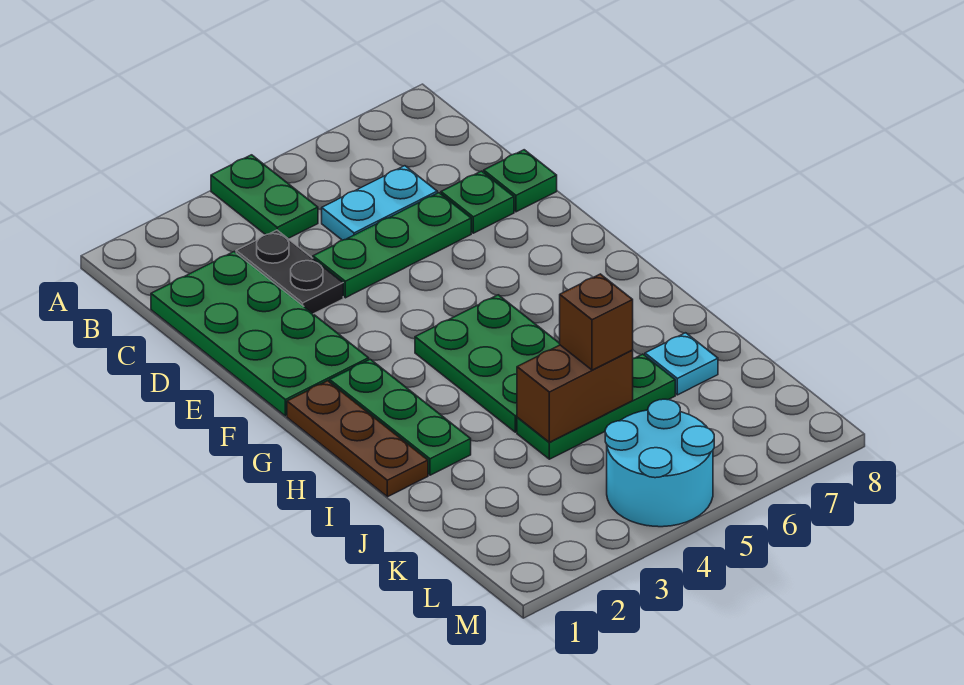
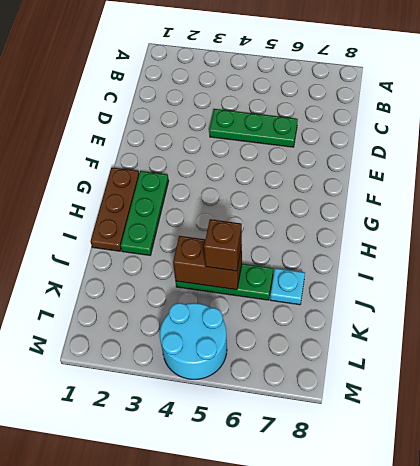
none -> green plate A4:B4 level 1
none -> green plate C1:F2 level 1
none -> black plate C3:D3 level 1

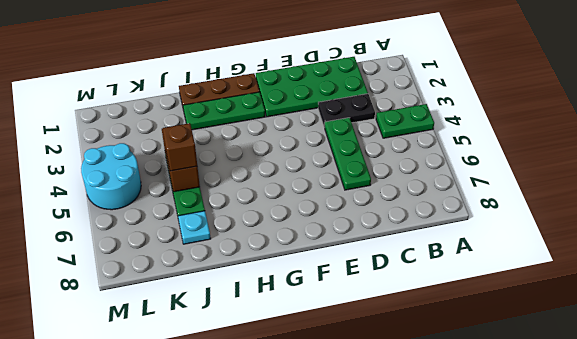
none -> cyan plate C5:C6 level 1
none -> green plate D7 level 1
none -> green plate D8 level 1

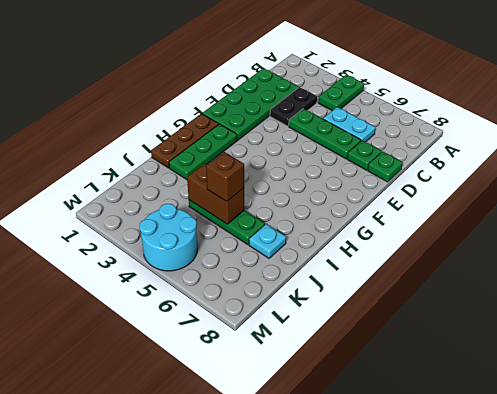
none -> green plate G4:I5 level 1

